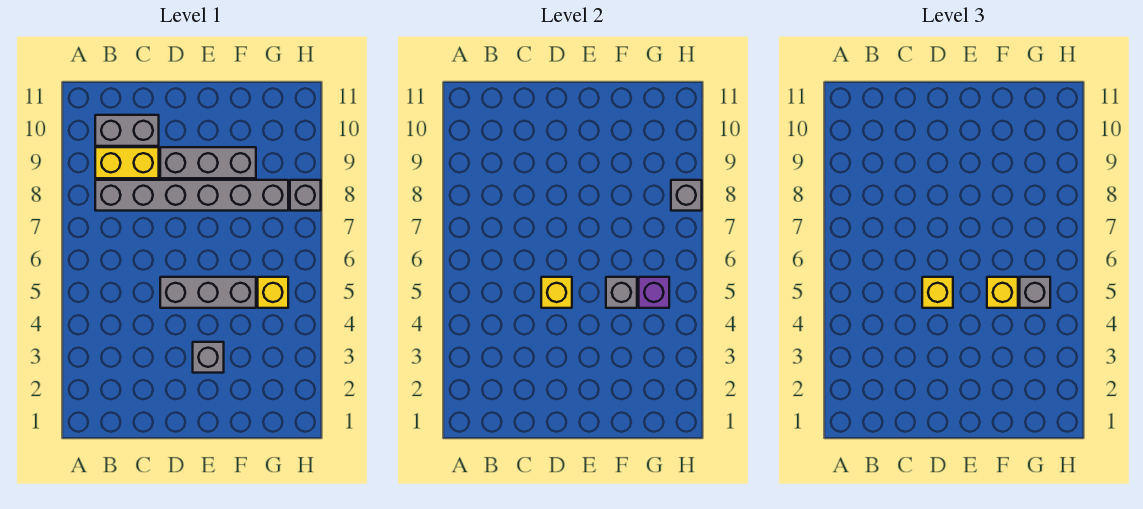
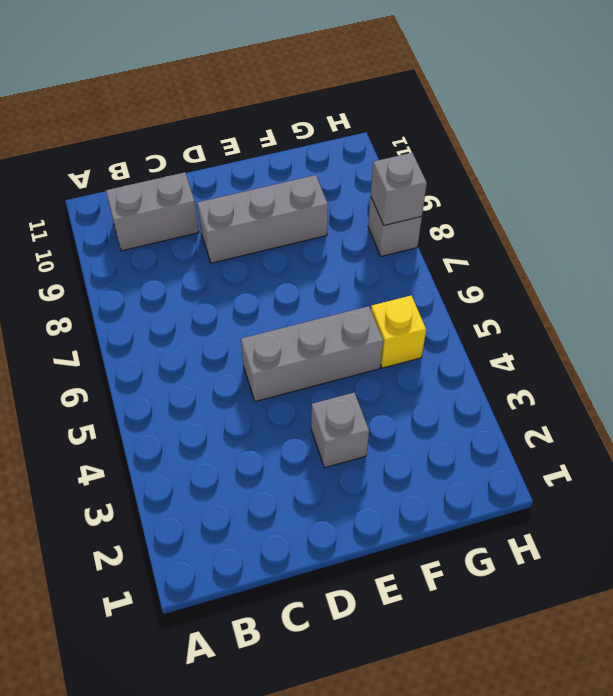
none -> grey brick B8:G8 level 1
none -> yellow brick B9:C9 level 1
none -> yellow brick D5 level 2

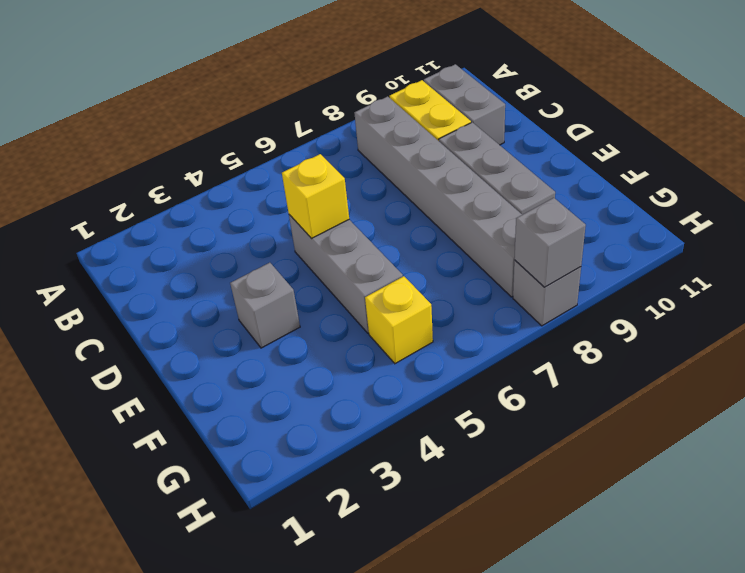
none -> grey brick F5 level 2
none -> purple brick G5 level 2
none -> yellow brick D5 level 3

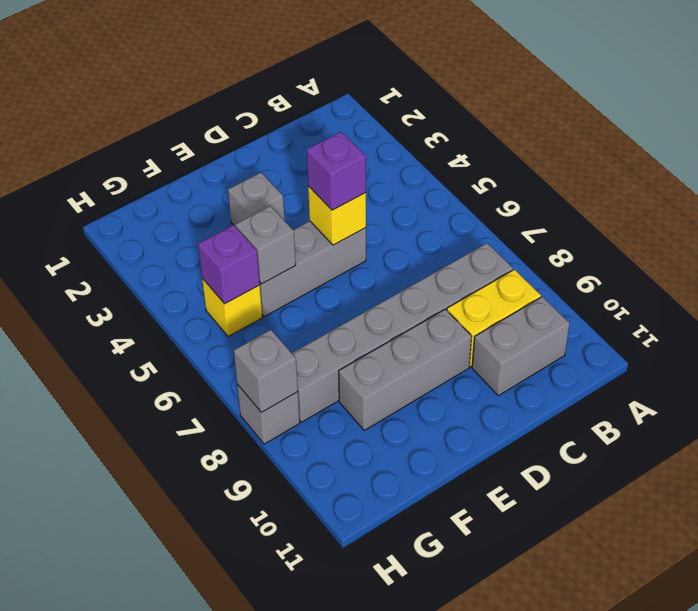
purple brick D5 level 3 -> yellow brick D5 level 3
none -> yellow brick F5 level 3
none -> grey brick G5 level 3

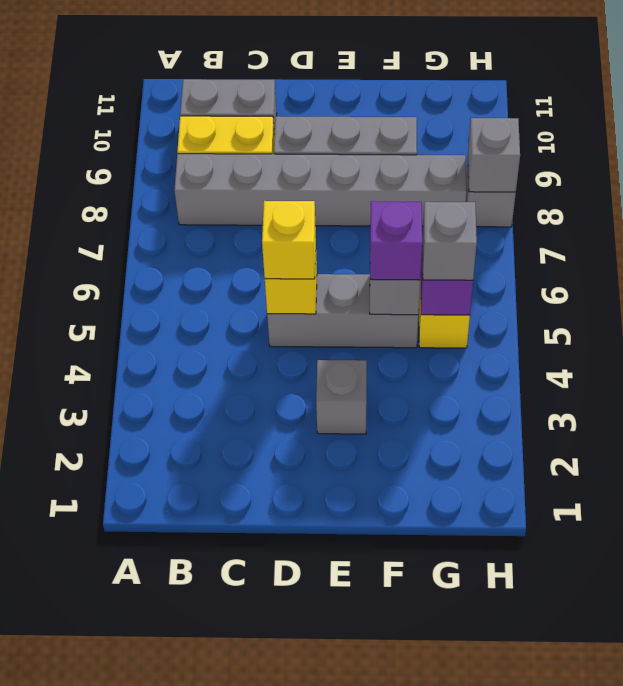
purple brick F5 level 3 -> yellow brick F5 level 3

